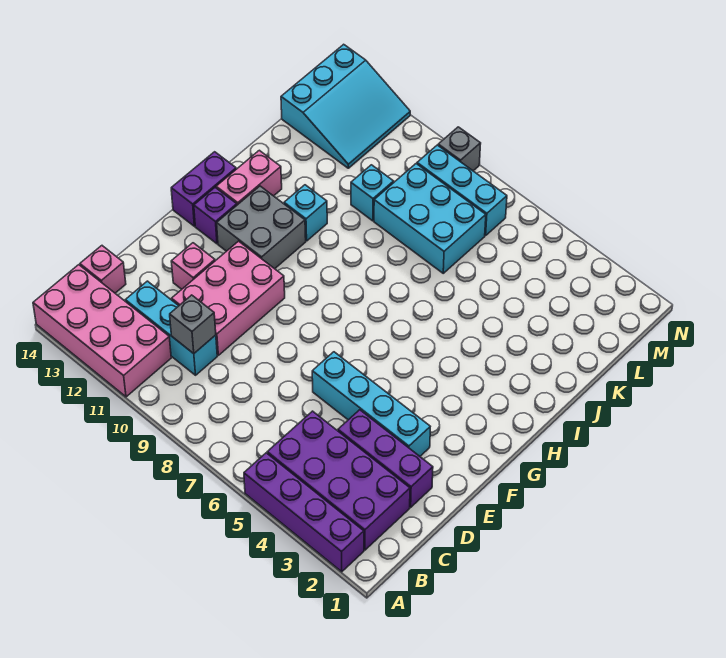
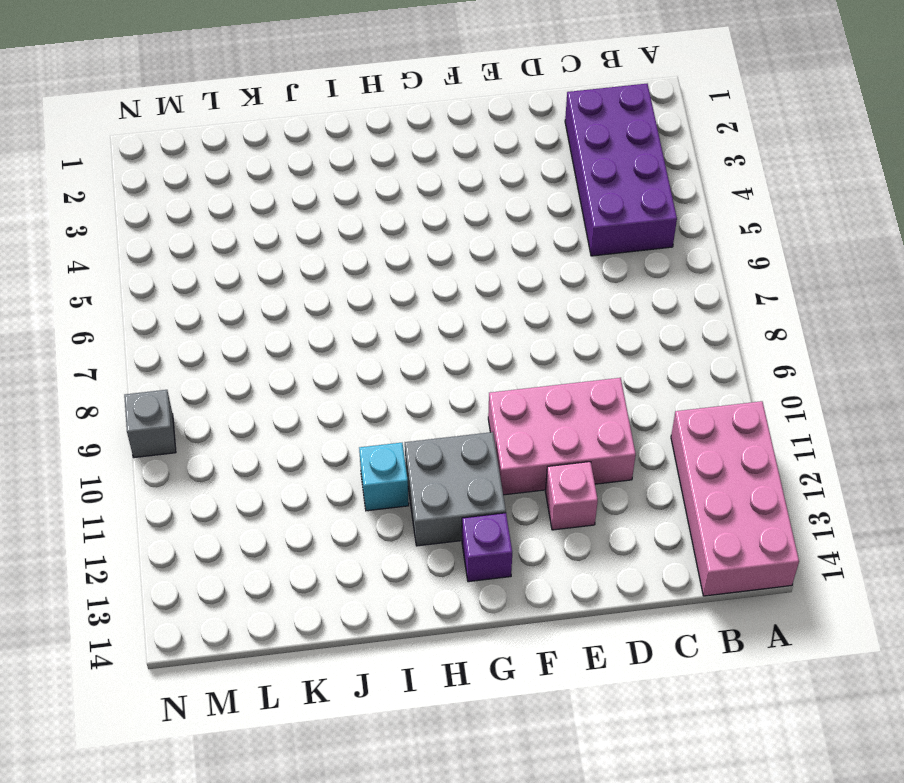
none -> purple brick A2:A5 level 1
none -> cyan brick C10:C12 level 1
none -> pink brick C14 level 1

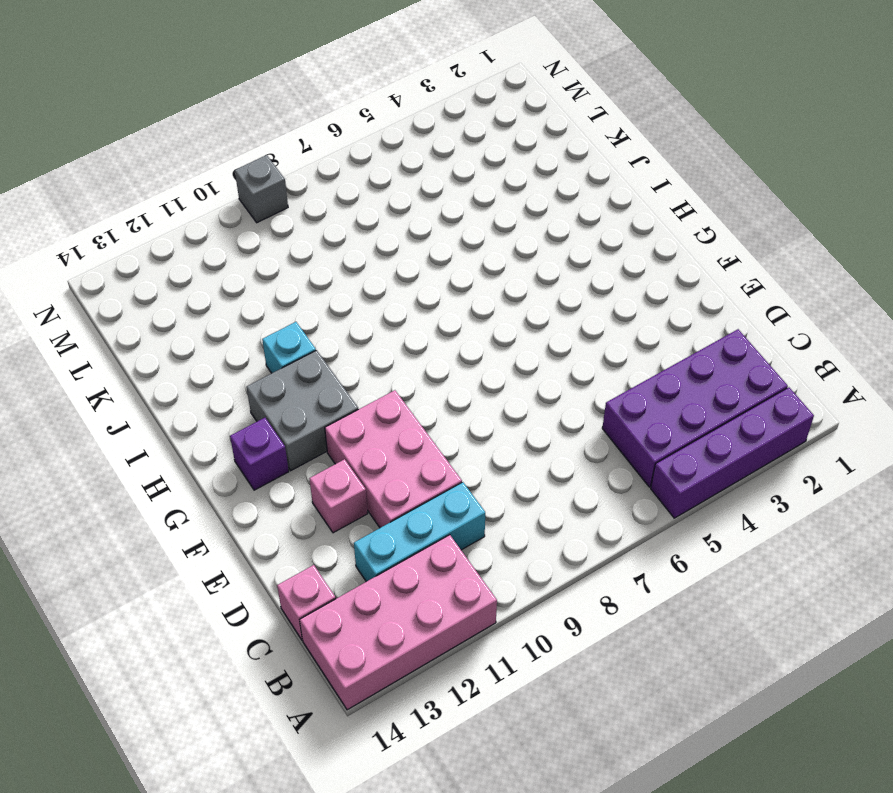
none -> purple brick D2:D4 level 1
none -> cyan brick E3:E6 level 1
none -> purple brick G14:H14 level 1

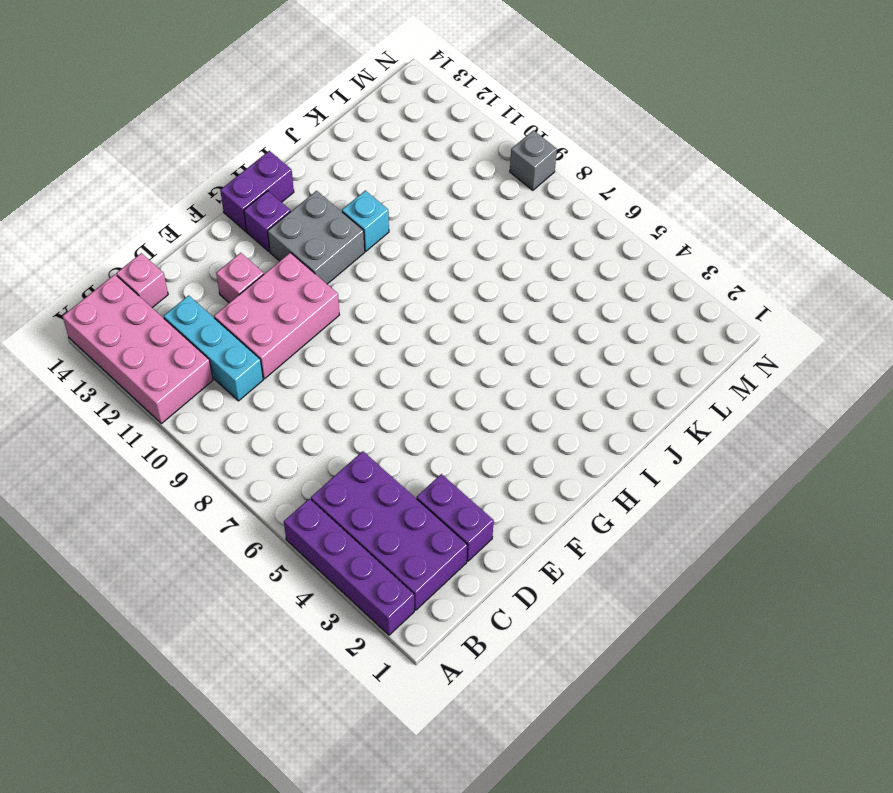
purple brick D2:D3 level 1 -> purple brick D2:D4 level 1
none -> cyan brick E3:E6 level 1
none -> pink brick H13:I13 level 1
none -> cyan brick K7:L9 level 1

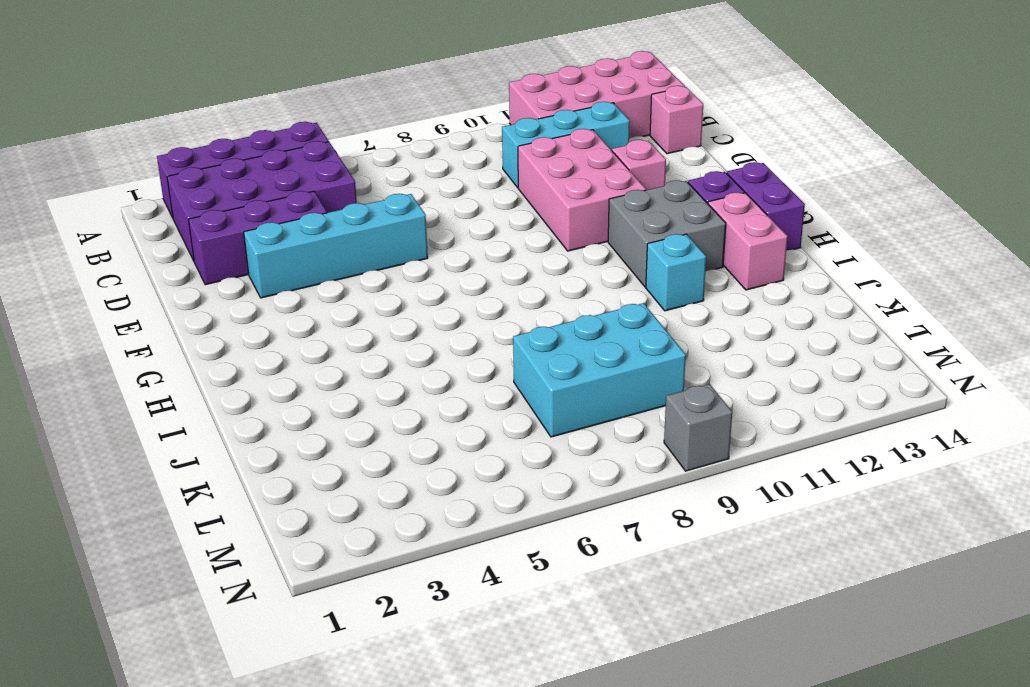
none -> cyan brick K10 level 1
none -> cyan slope L12:N14 level 1 top 14
none -> cyan brick M7:M9 level 1

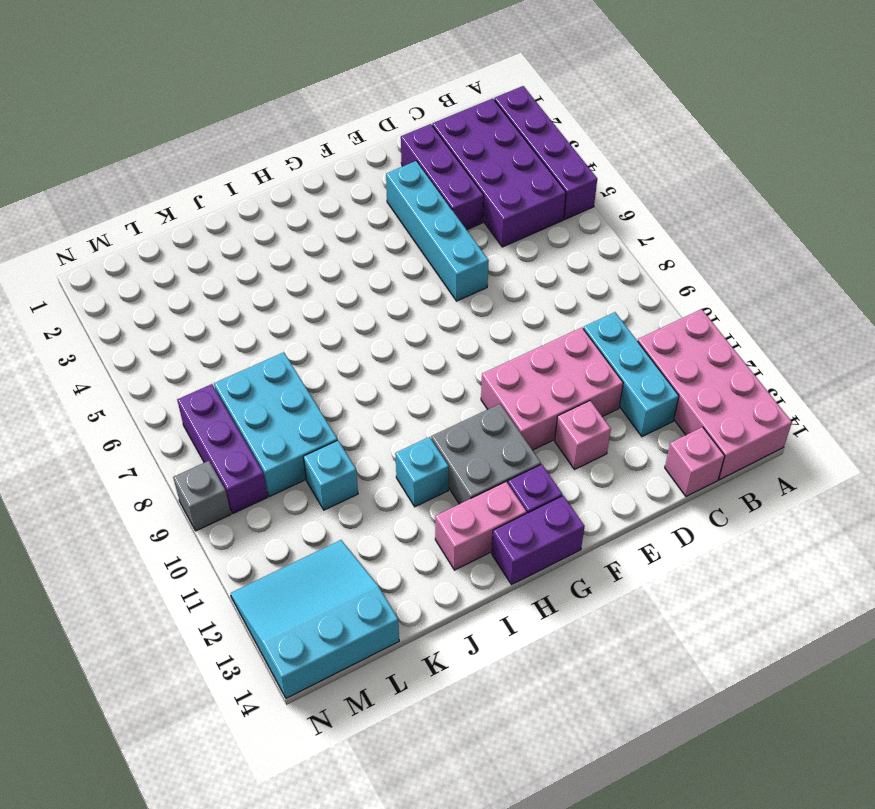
purple brick M7:M9 level 1 -> cyan brick M7:M9 level 1
none -> grey brick C10 level 2

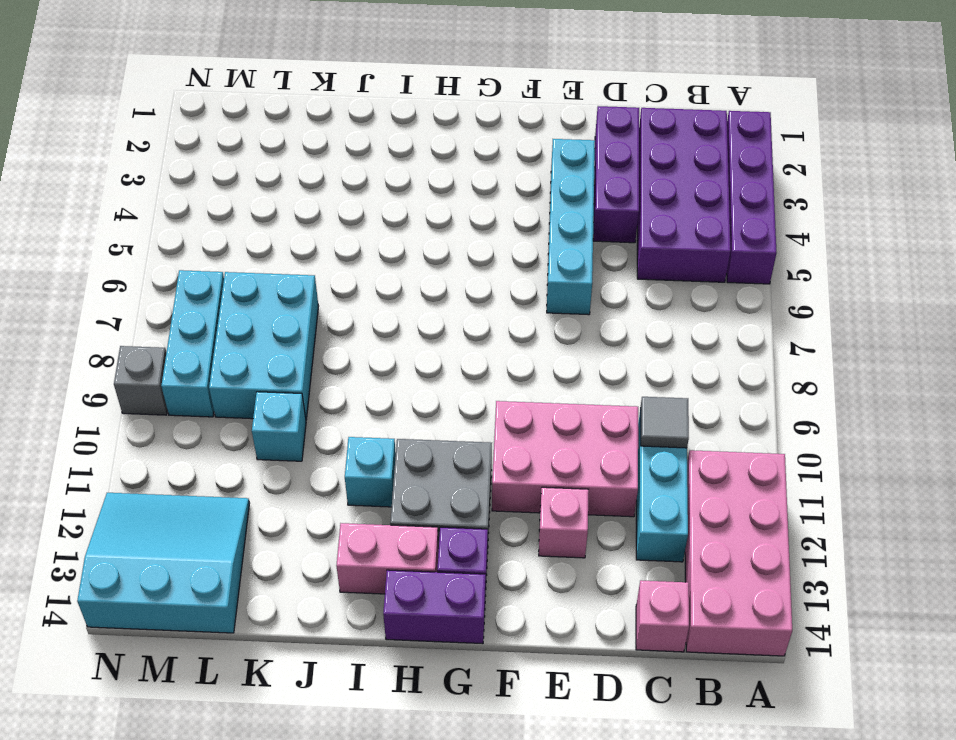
grey tile C10 level 2 -> grey brick C10 level 2

